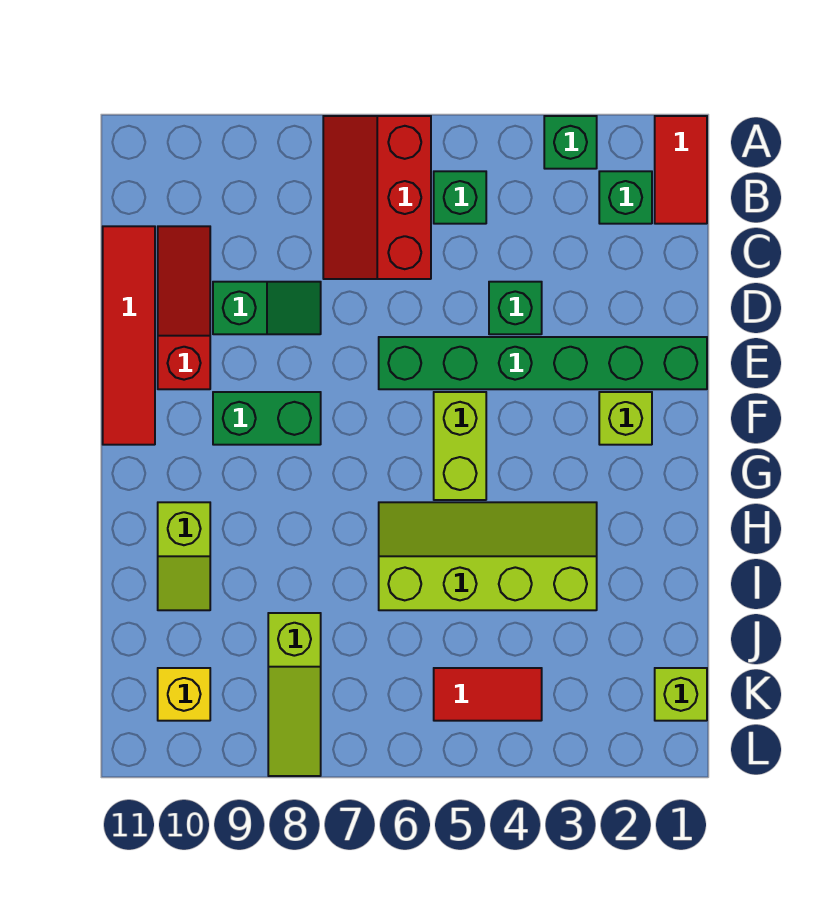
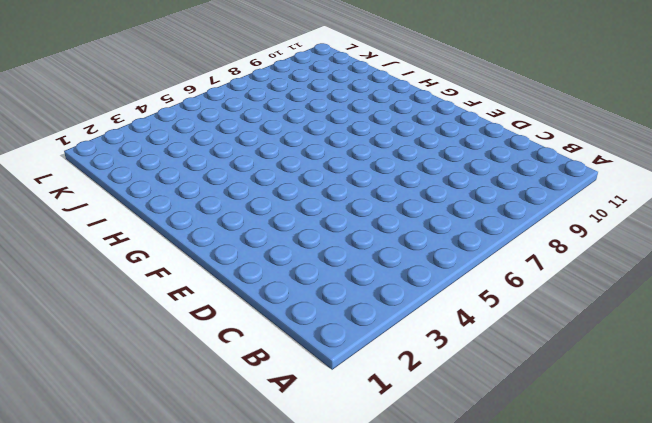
none -> red tile A1:B1 level 1
none -> green brick A3 level 1
none -> red slope A6:C7 level 1 top 6

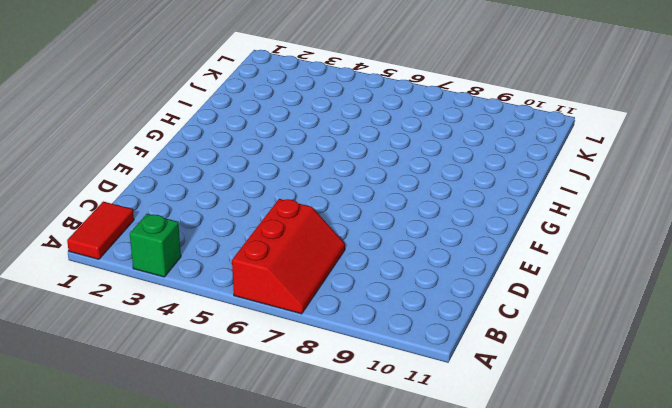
none -> green brick B2 level 1
none -> green brick B5 level 1
none -> red slope C10:E10 level 1 top E

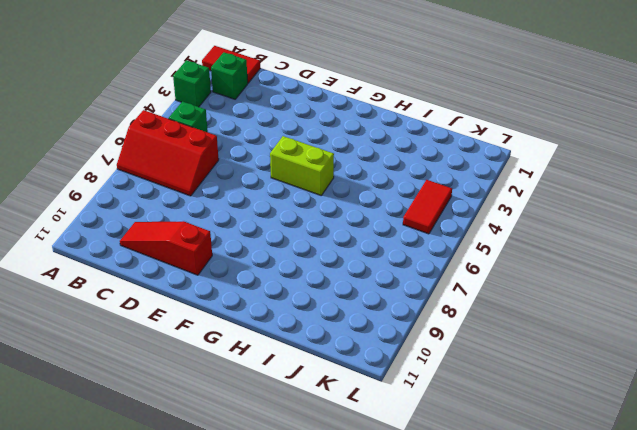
none -> red tile C11:F11 level 1
none -> green brick D4 level 1
none -> green slope D8:D9 level 1 top 9

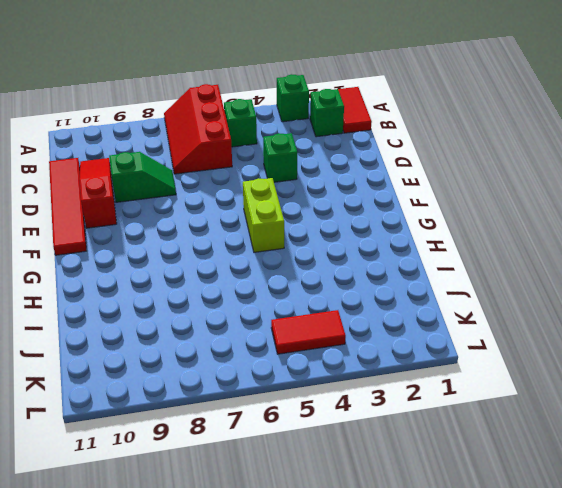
none -> green brick E1:E6 level 1
none -> lime brick F2 level 1
none -> green brick F8:F9 level 1

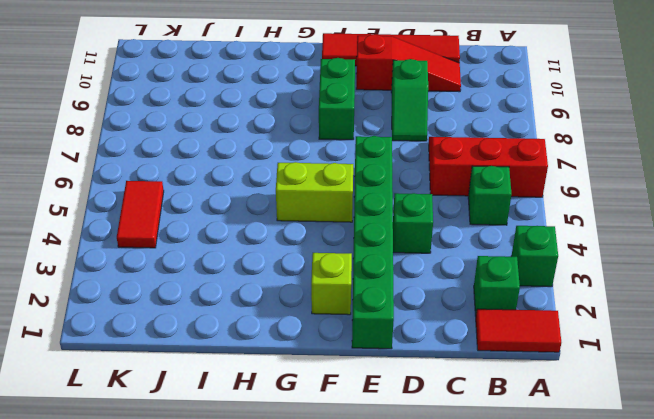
none -> lime slope H3:I6 level 1 top I
none -> lime slope H10:I10 level 1 top H
none -> lime slope J8:L8 level 1 top J

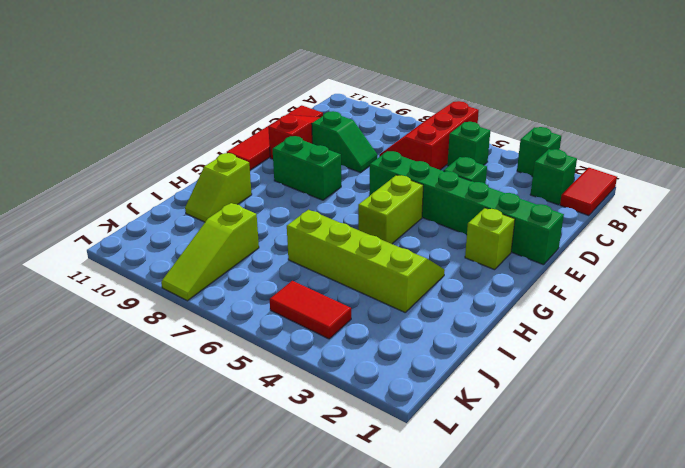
none -> lime brick K1 level 1
none -> yellow brick K10 level 1

